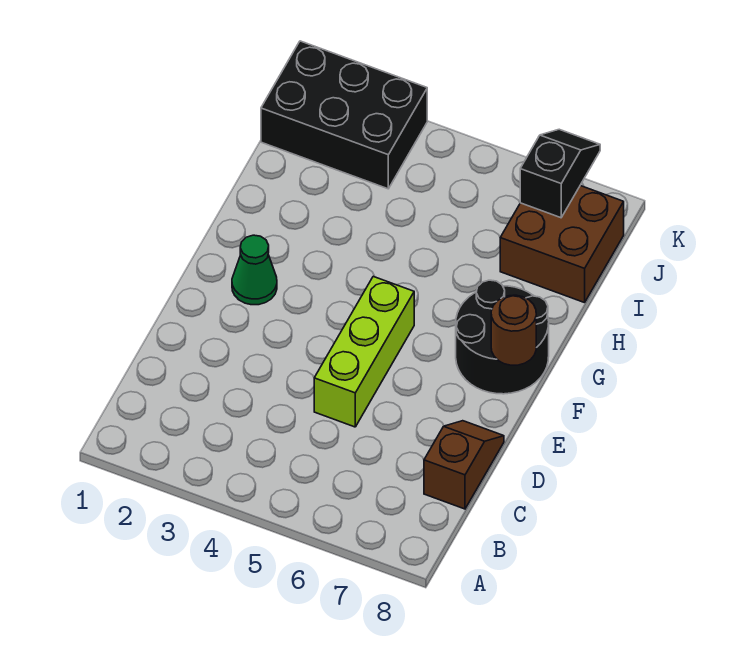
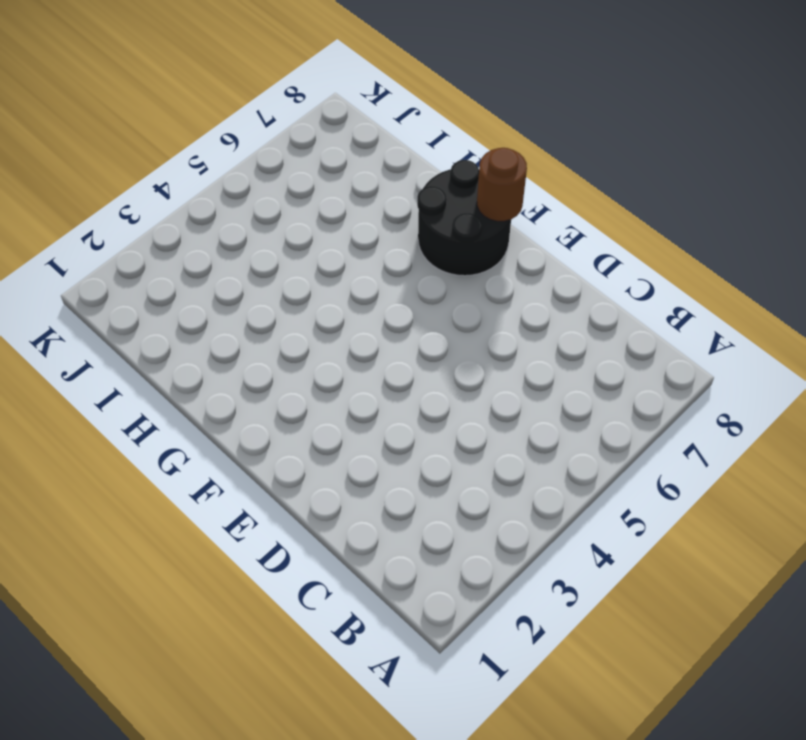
none -> brown slope C8:D8 level 1 top C
none -> lime brick D5:F5 level 1

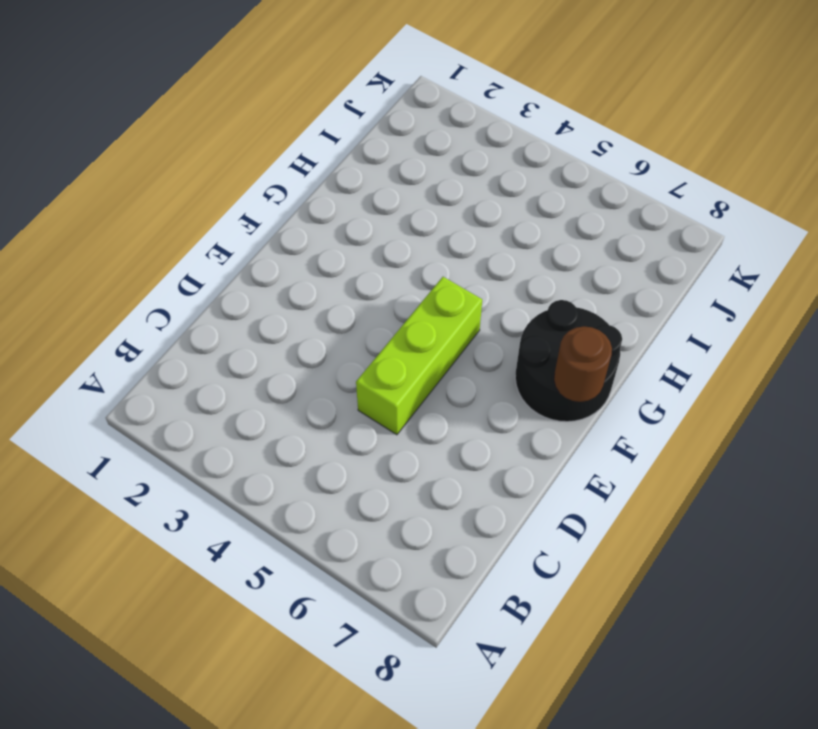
none -> brown slope C8:D8 level 1 top C
none -> green cone F2 level 1

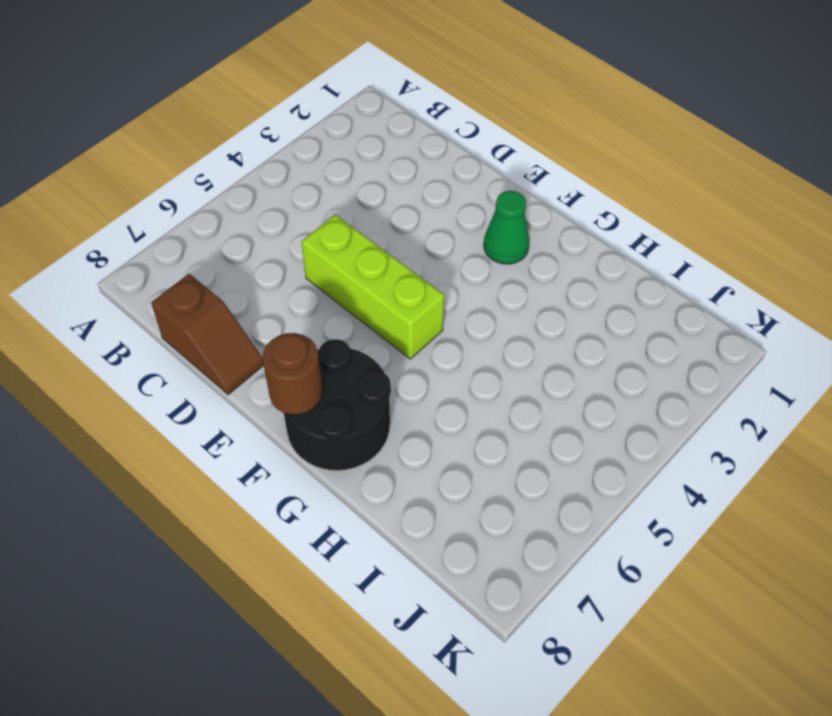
none -> brown brick I7:J8 level 1
none -> black brick J1:K3 level 1

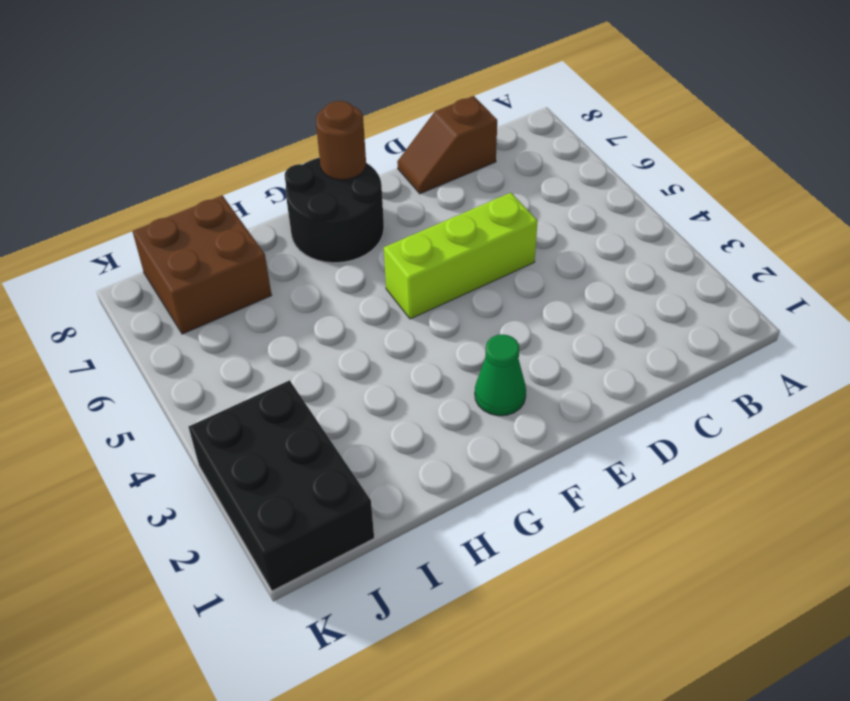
none -> black slope J7:K7 level 2 top J

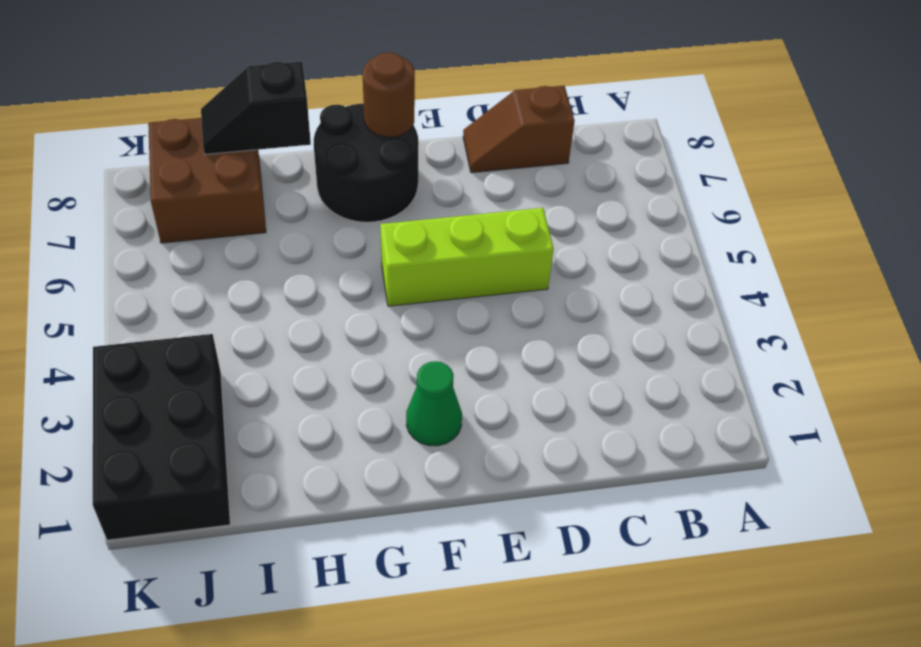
black slope H8:I8 level 2 top H -> black slope J7:K7 level 2 top J

